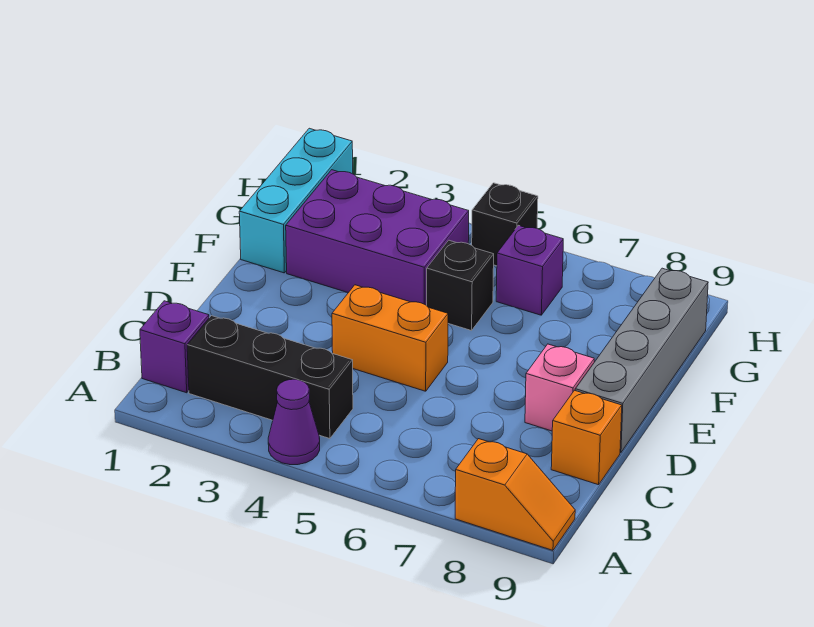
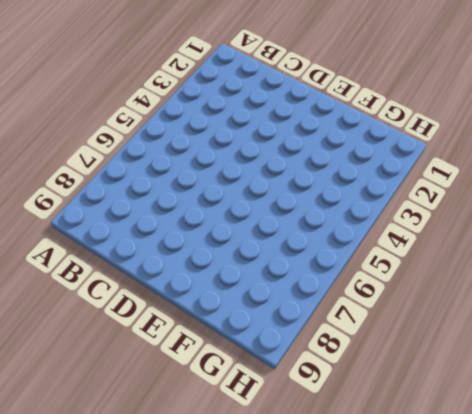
none -> purple cone A4 level 1
none -> orange slope A8:A9 level 1 top 8
none -> purple brick B1 level 1

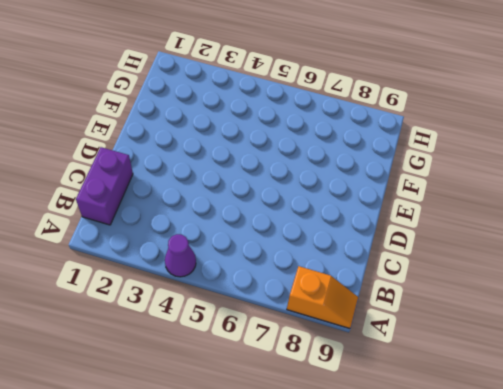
purple brick B1:C1 level 1 -> purple brick B1 level 1
none -> black brick B2:B4 level 1
none -> orange brick C9 level 1
none -> orange brick D4:D5 level 1

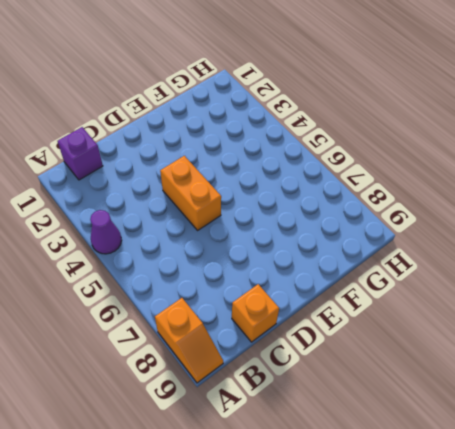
none -> black brick B2:B4 level 1
none -> pink brick D8 level 1
none -> grey brick D9:G9 level 1

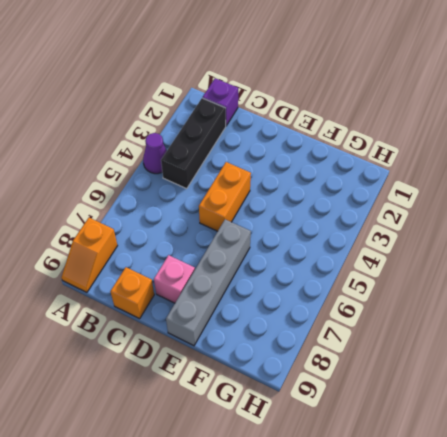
grey brick E6:E9 level 1 -> grey brick D9:G9 level 1
none -> cyan brick F1:H1 level 1
none -> purple brick F2:G4 level 1
none -> black brick F5 level 1

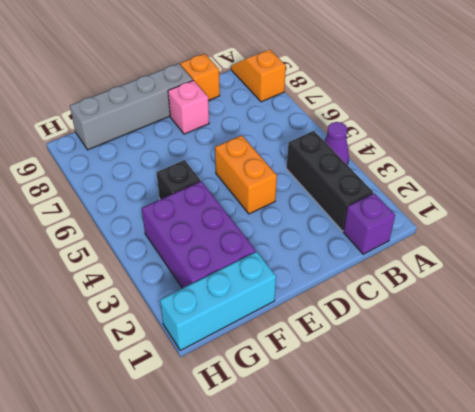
none -> purple brick G6 level 1
none -> black brick H5 level 1

